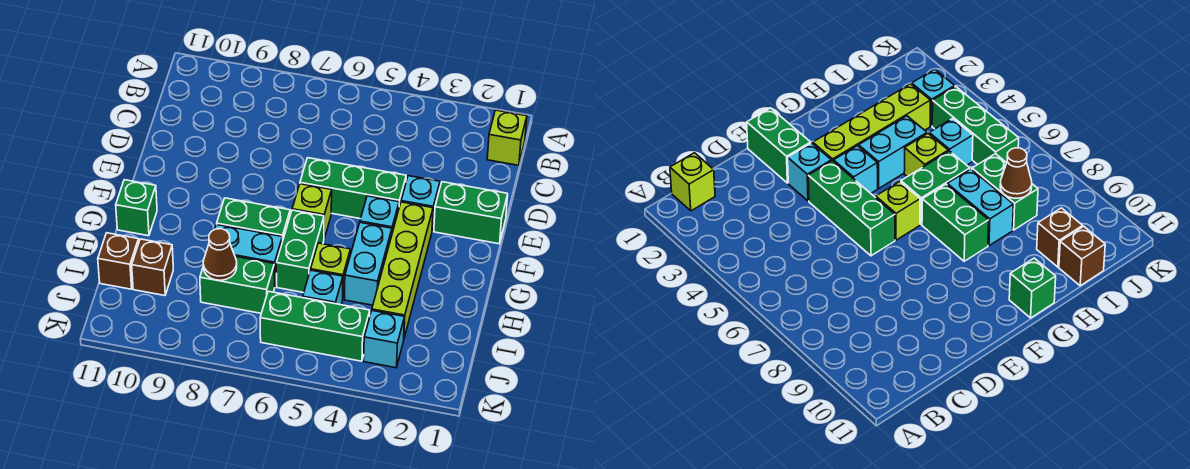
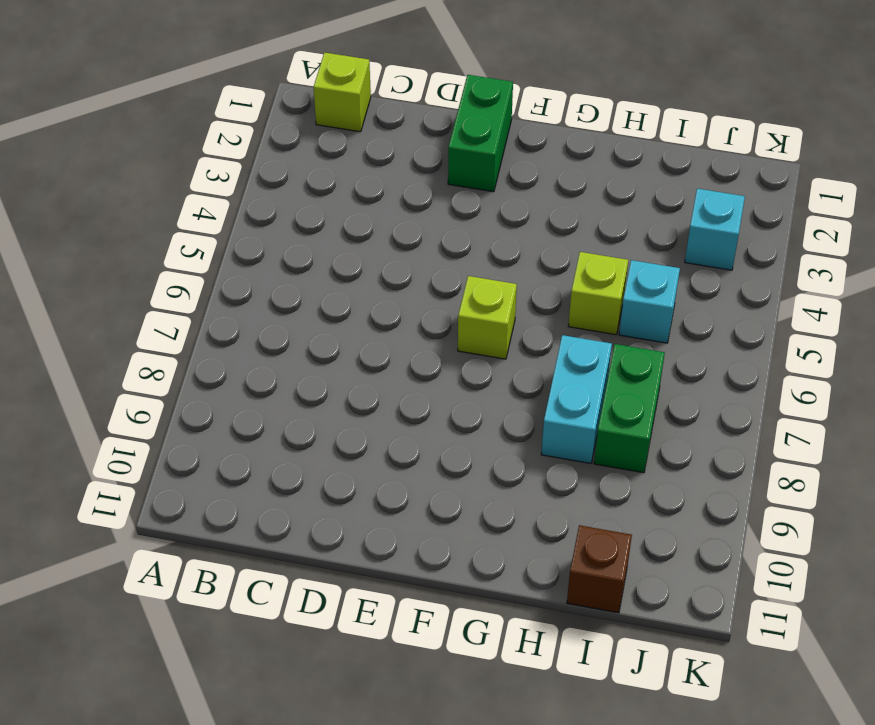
none -> cyan brick E3 level 1
none -> green brick E4:E6 level 1
none -> lime brick F3:I3 level 1

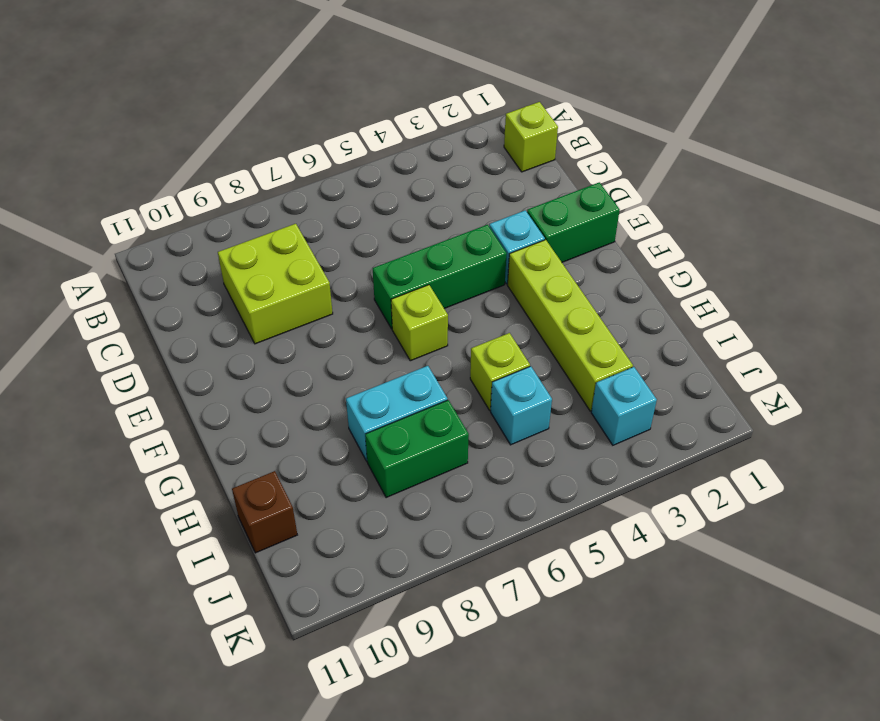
lime brick C8:D9 level 1 -> none
none -> cyan brick F4 level 1
none -> cyan brick G4:H4 level 1
none -> green brick G6:H6 level 1

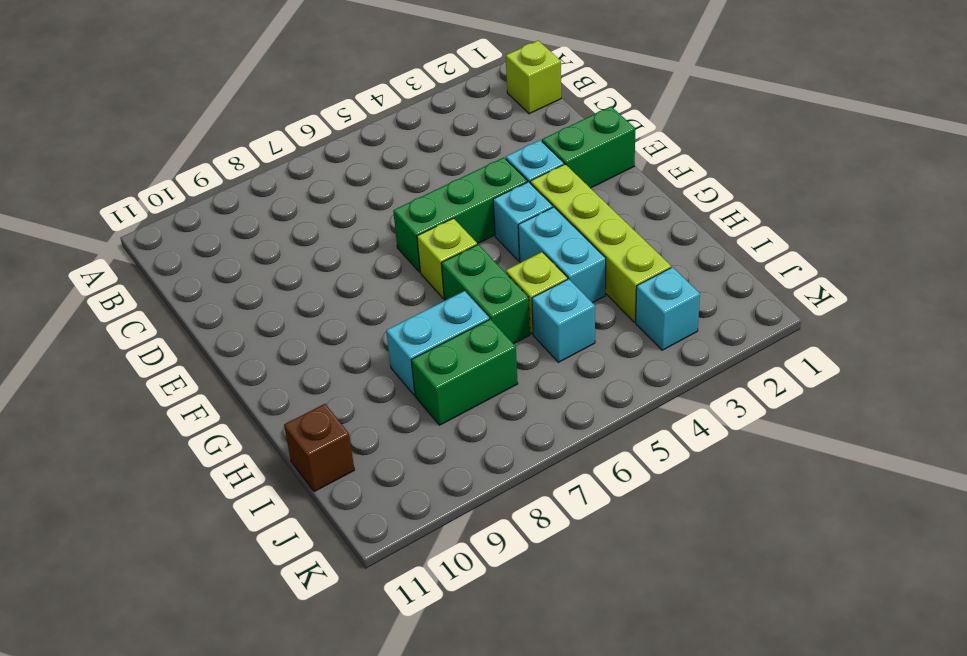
none -> green brick G7:G8 level 1
none -> green brick G11 level 1
none -> brown brick I10 level 1

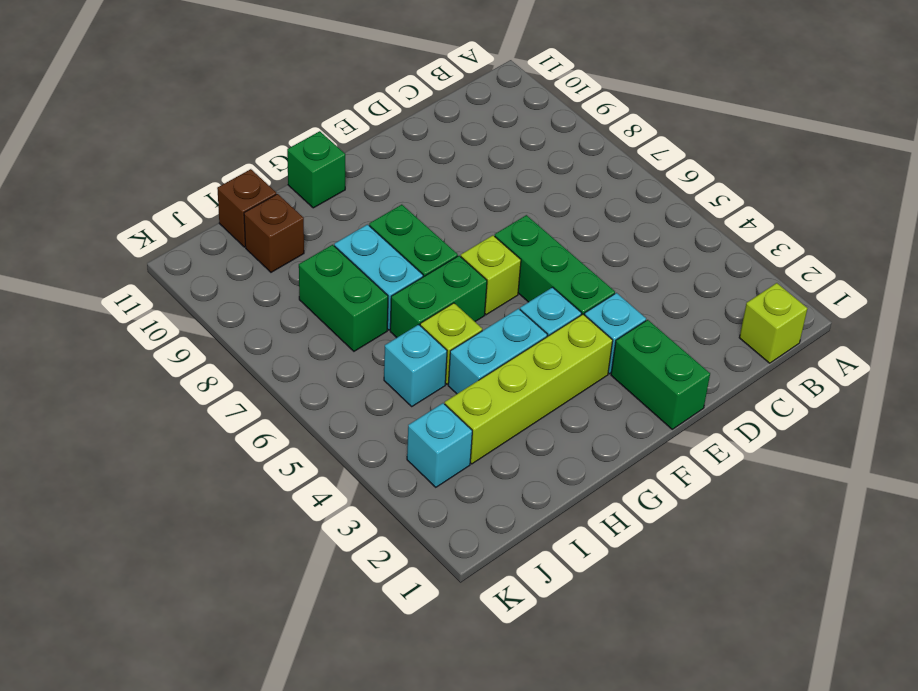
none -> green brick J4:J6 level 1
none -> brown cone I8 level 2

